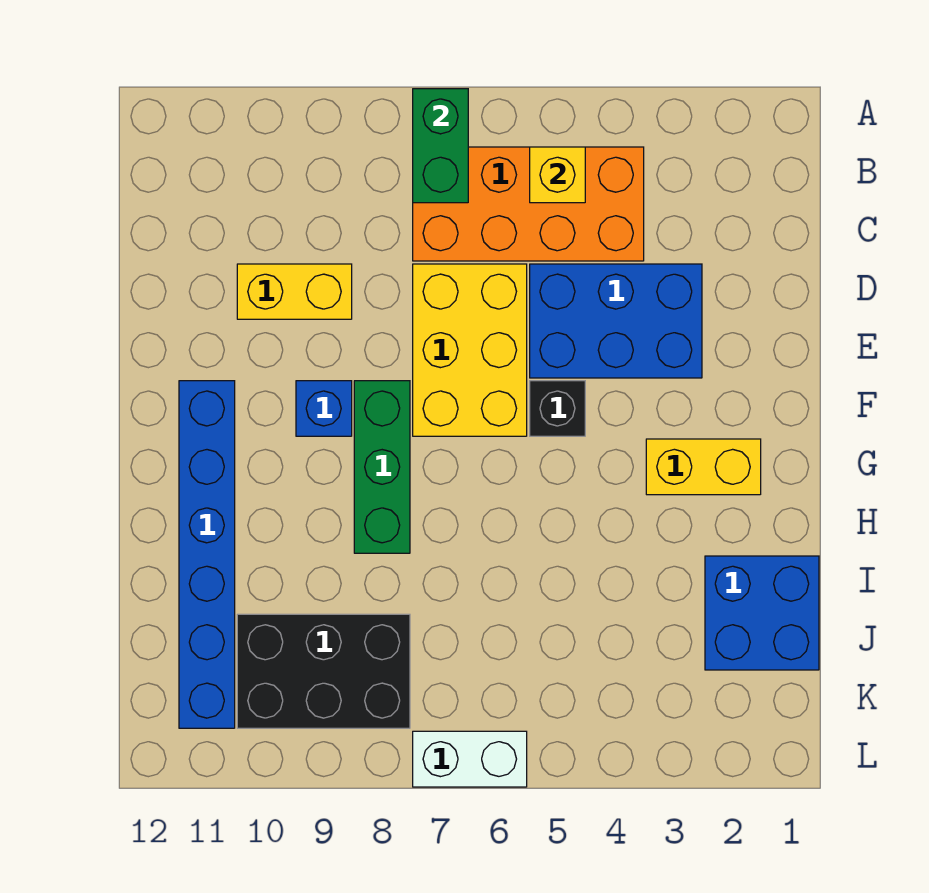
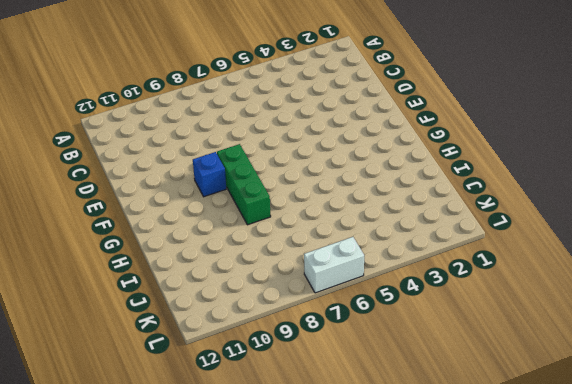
none -> orange brick B4:C7 level 1
none -> blue brick D3:E5 level 1
none -> yellow brick D6:F7 level 1

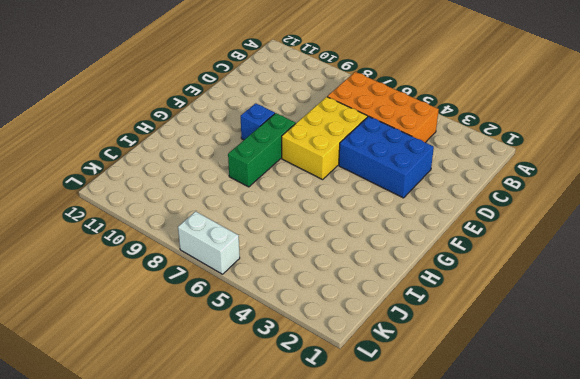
none -> yellow brick D9:D10 level 1
none -> black brick F5 level 1
none -> blue brick F11:K11 level 1

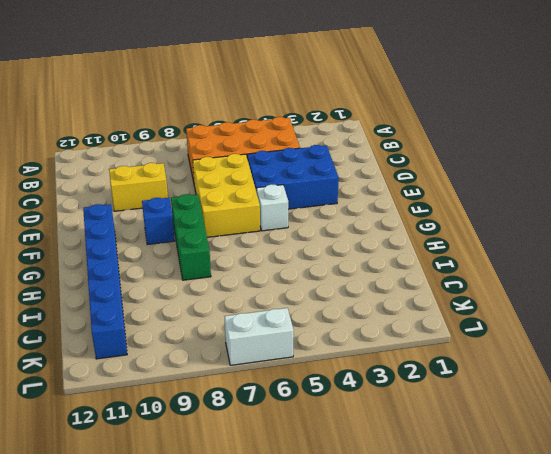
white brick F5 level 1 -> black brick F5 level 1
none -> yellow brick G2:G3 level 1
none -> blue brick I1:J2 level 1
none -> black brick J8:K10 level 1

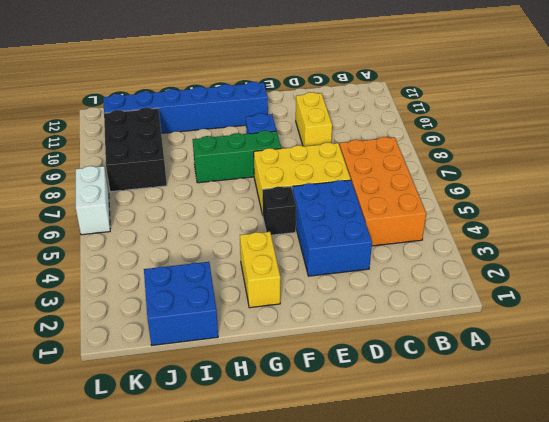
none -> green brick A7:B7 level 2
none -> yellow brick B5 level 2

